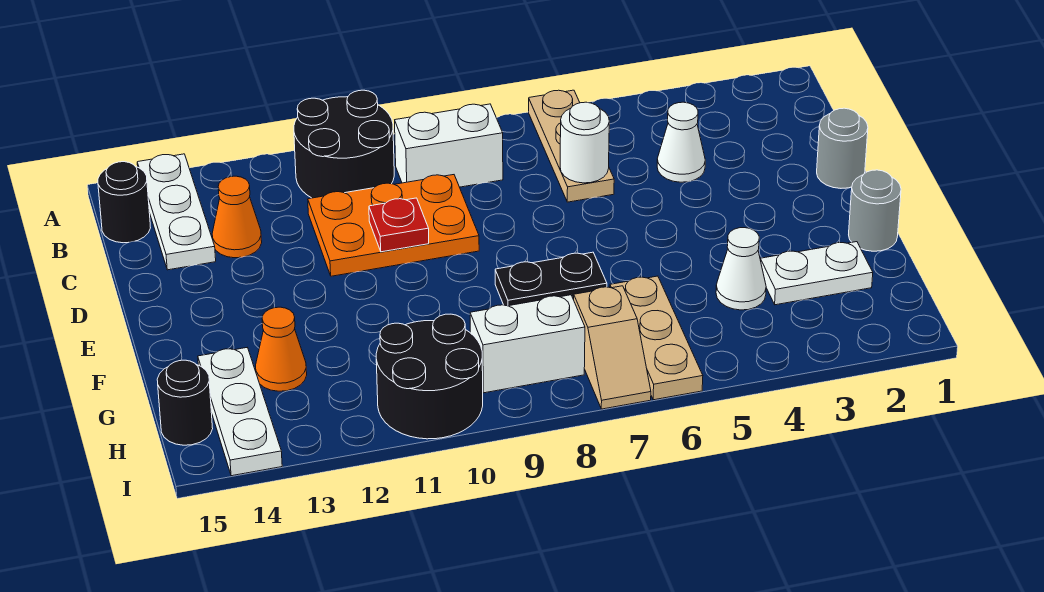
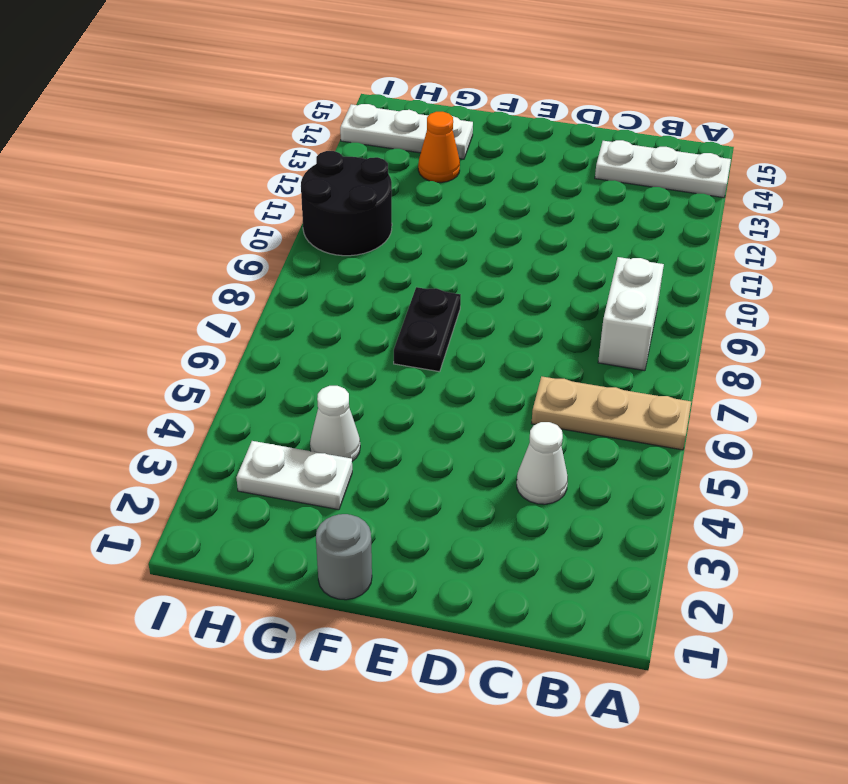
white plate G3:H3 level 1 -> white plate G2:G3 level 1
none -> black round brick A10:B11 level 1
none -> black round brick B15 level 1
none -> orange plate C9:D11 level 1

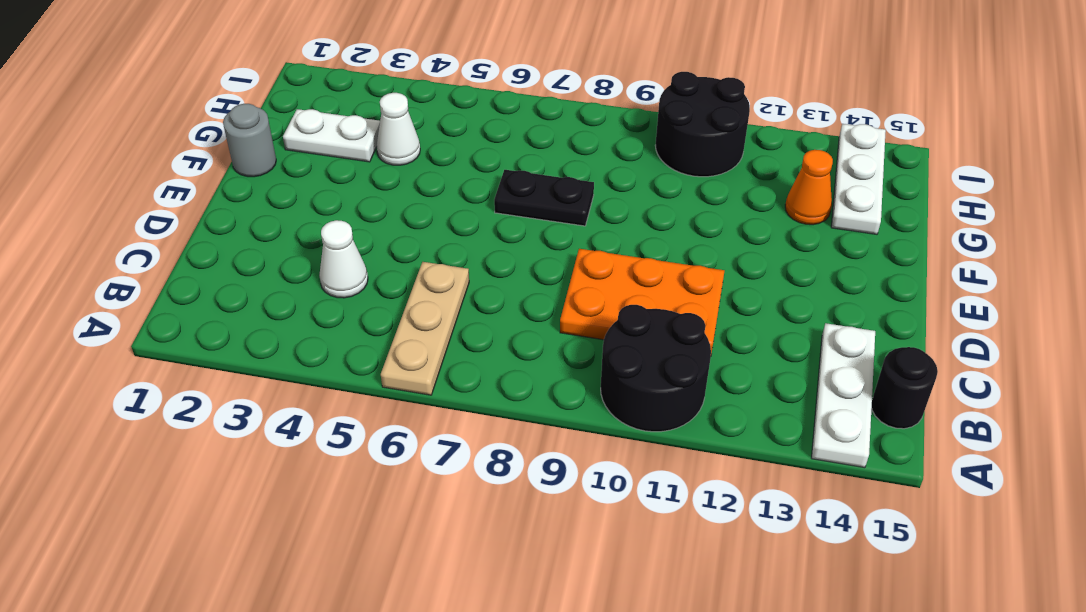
none -> white brick B8:B9 level 1
none -> orange cone C13 level 1
none -> grey round brick D1 level 1

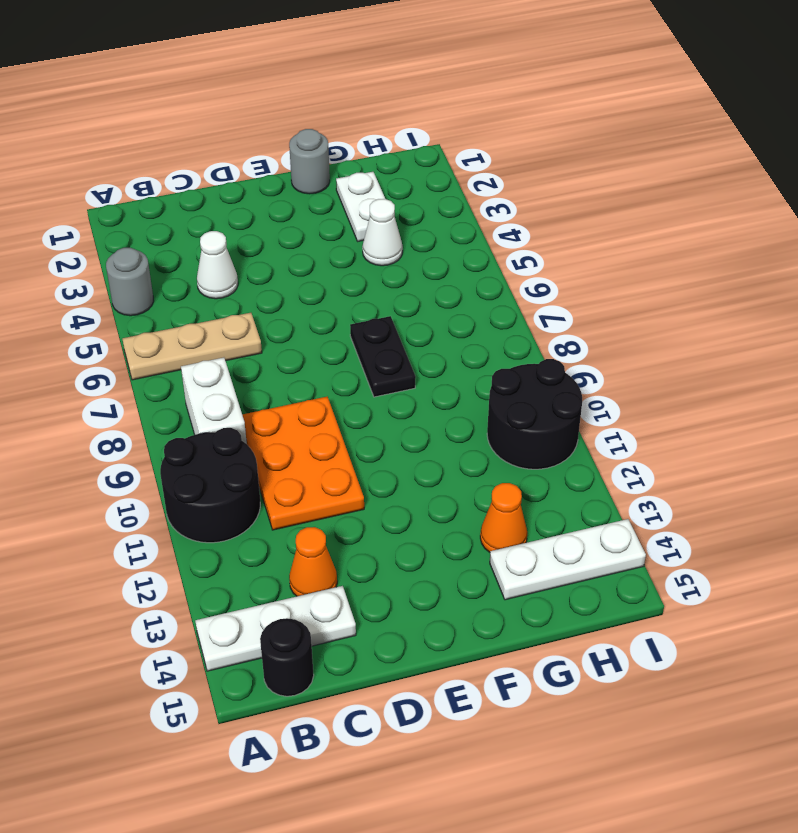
grey round brick A4 level 1 -> grey round brick D1 level 1
none -> tan plate G6:I6 level 1
none -> tan slope H7:I7 level 1 top H
none -> white brick H8:H9 level 1

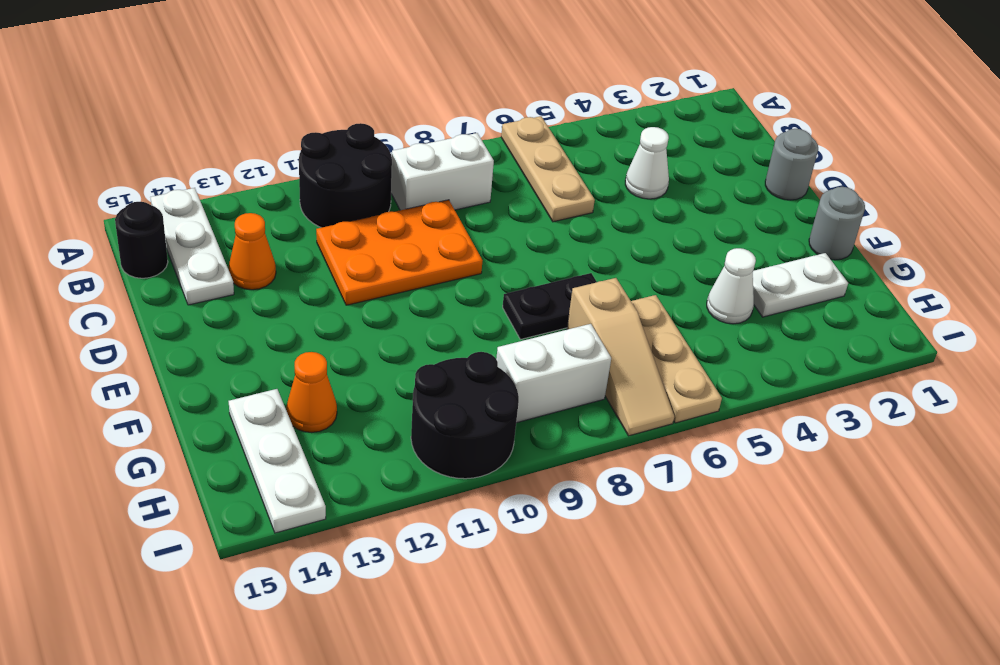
tan slope G7:I7 level 1 top G -> tan slope H7:I7 level 1 top H
none -> black round brick H15 level 1
none -> white round brick C6 level 2
none -> red plate D10 level 2

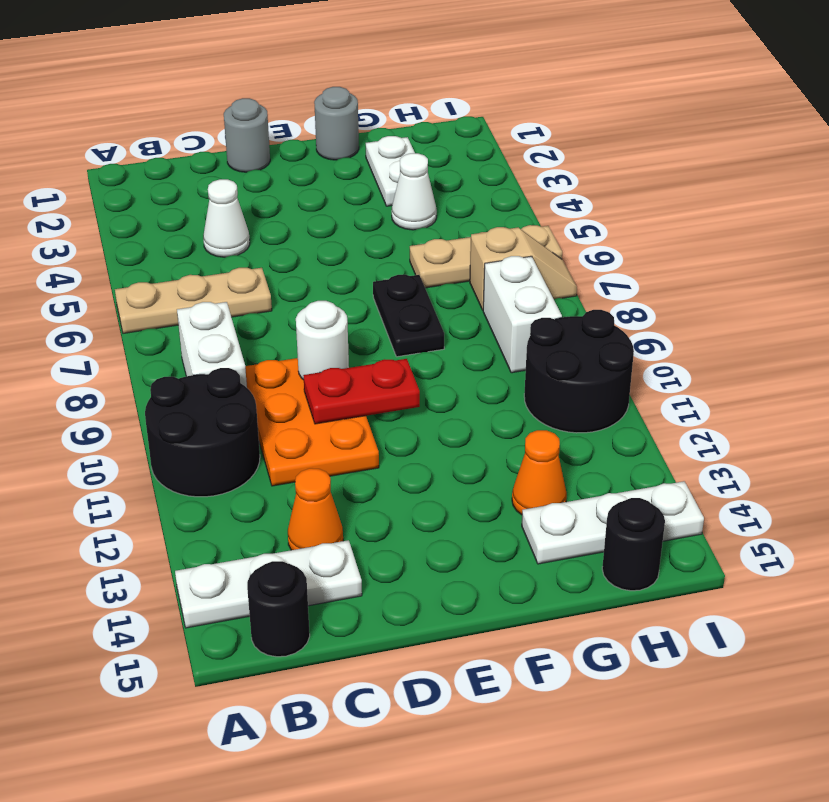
white round brick D9 level 2 -> white round brick C6 level 2
red plate D10:E10 level 2 -> red plate D10 level 2

